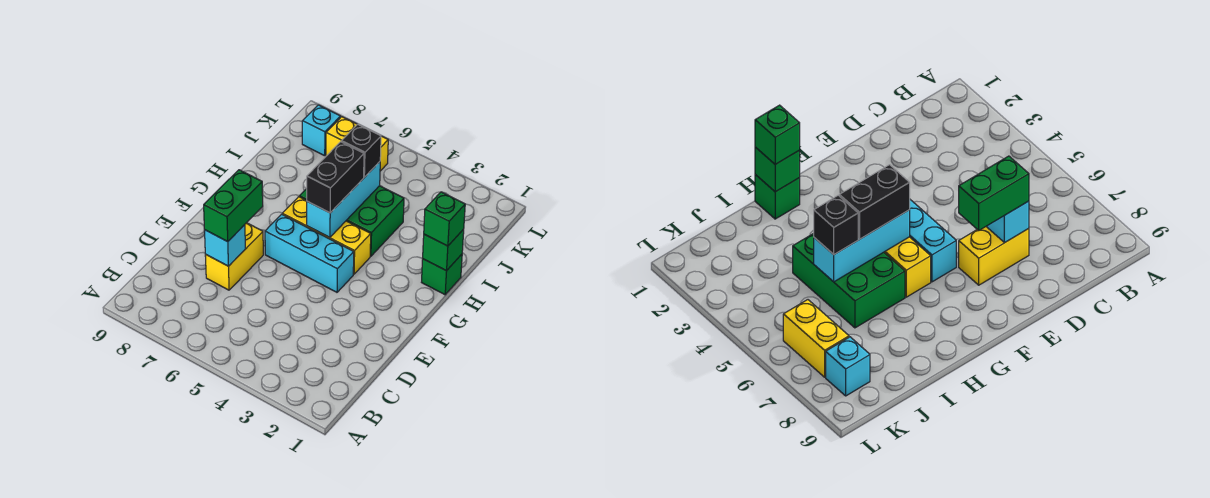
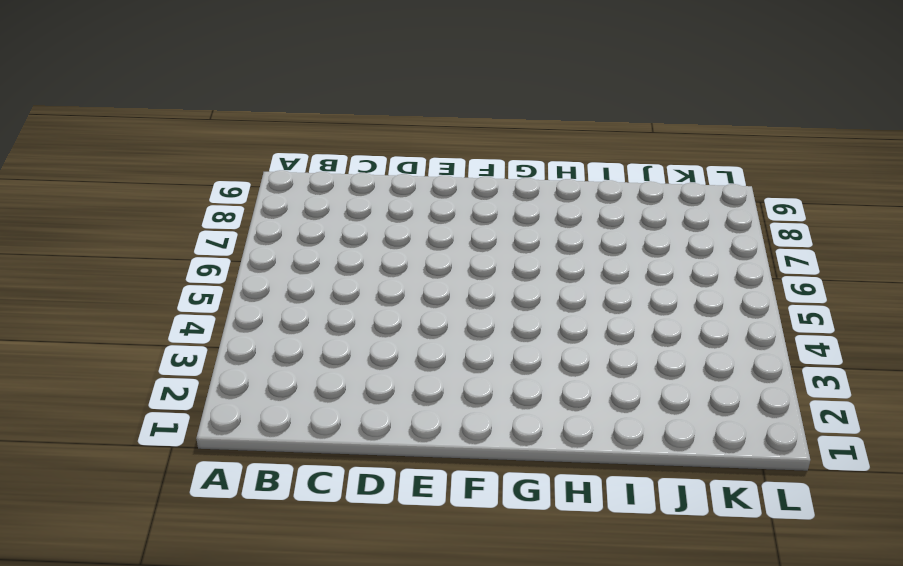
none -> yellow brick D7:E7 level 1
none -> cyan brick F4:F6 level 1
none -> yellow brick G4:G6 level 1

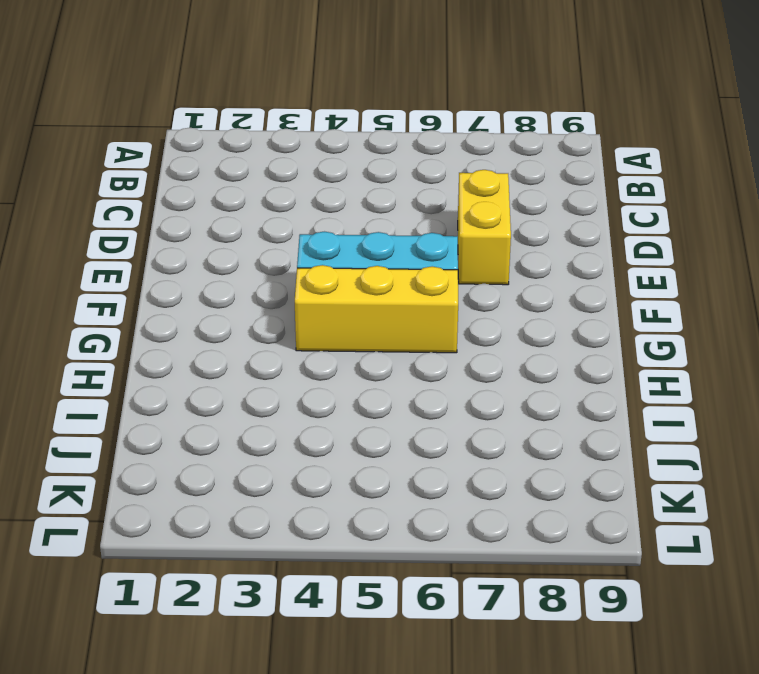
none -> green brick H1 level 1
none -> green brick H4:I6 level 1
none -> yellow brick K6:K7 level 1

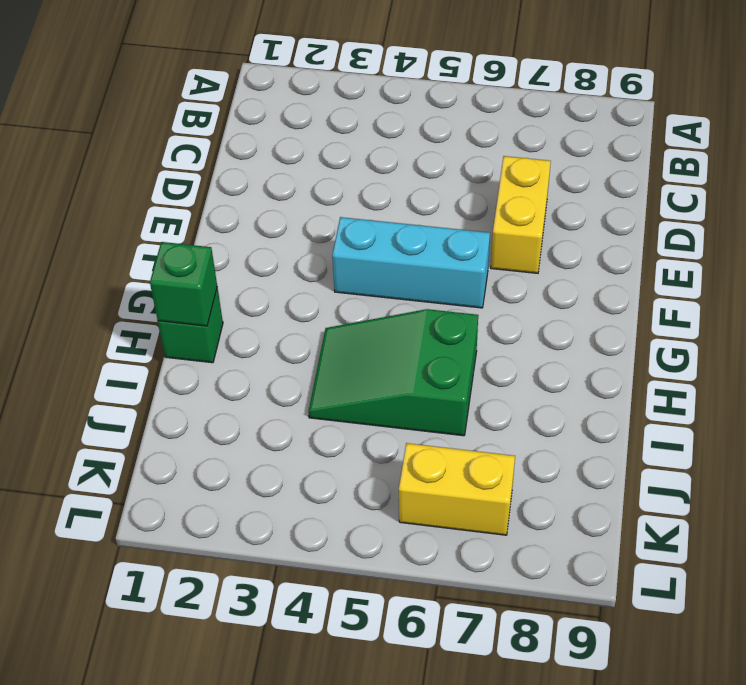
green slope H4:I6 level 1 top 6 -> green brick H4:I6 level 1
none -> yellow brick G4:G6 level 1
none -> cyan brick K8 level 1
none -> cyan brick D7 level 2

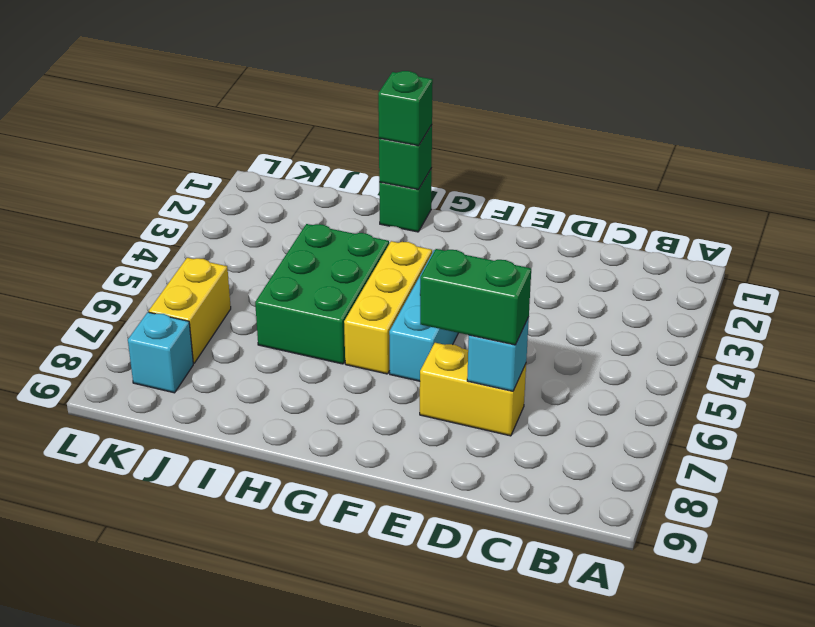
none -> cyan brick G5:I5 level 2
none -> black brick G5:H5 level 3
none -> black brick I5 level 3

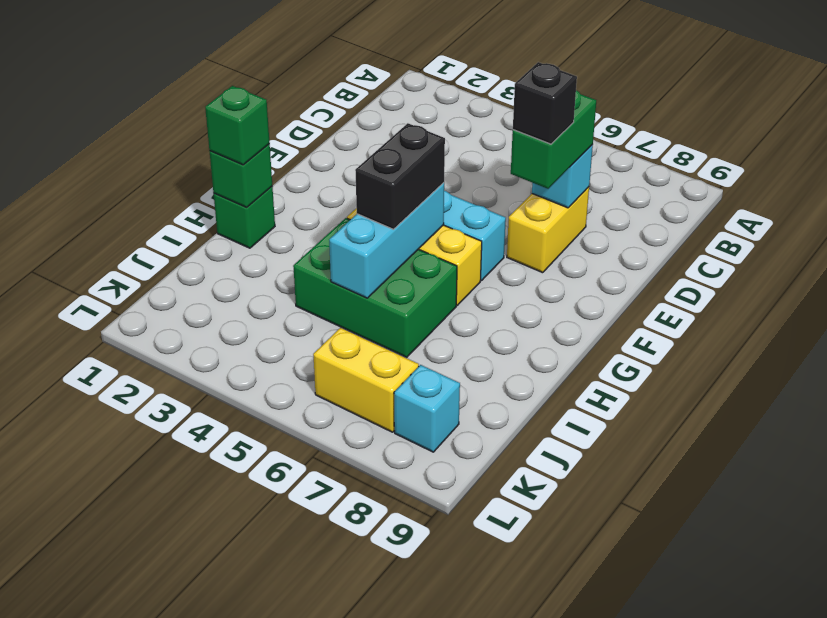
black brick E7 level 4 -> black brick I5 level 3

